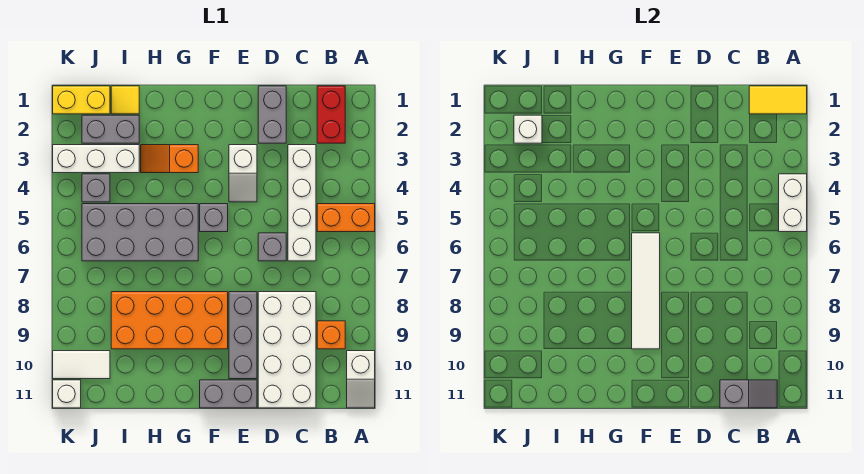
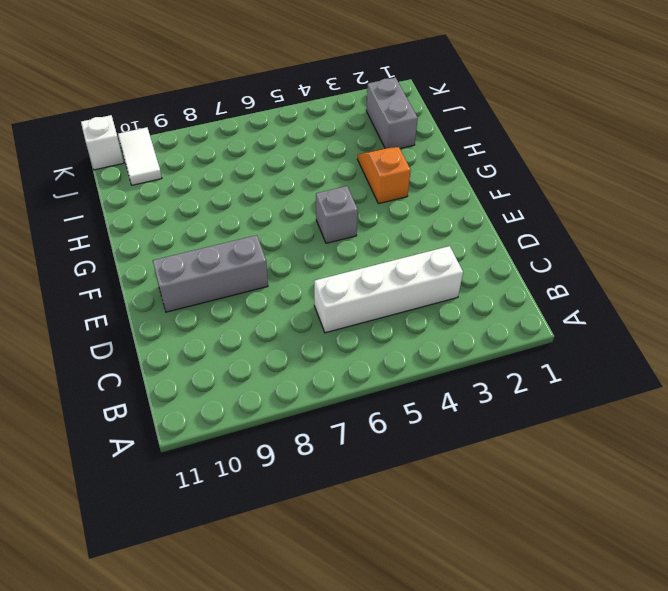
none -> orange brick A5:B5 level 1
none -> white slope A10:A11 level 1 top 10
none -> red brick B1:B2 level 1

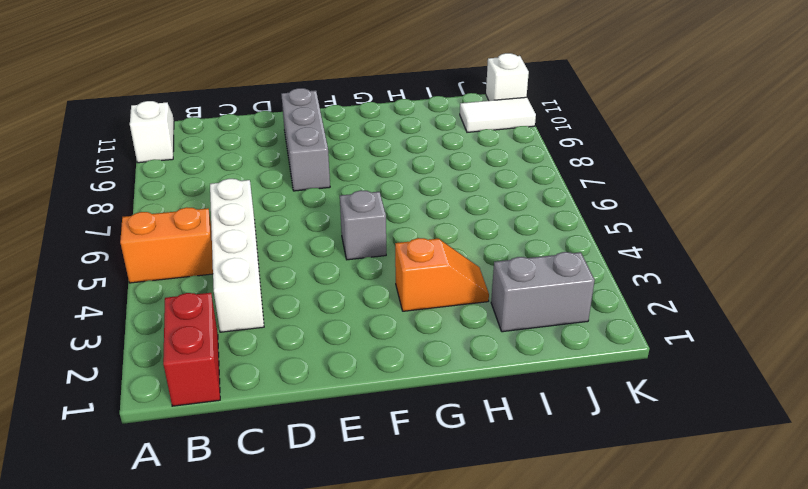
none -> orange brick B9 level 1
none -> white brick C8:D11 level 1
none -> grey brick D1:D2 level 1

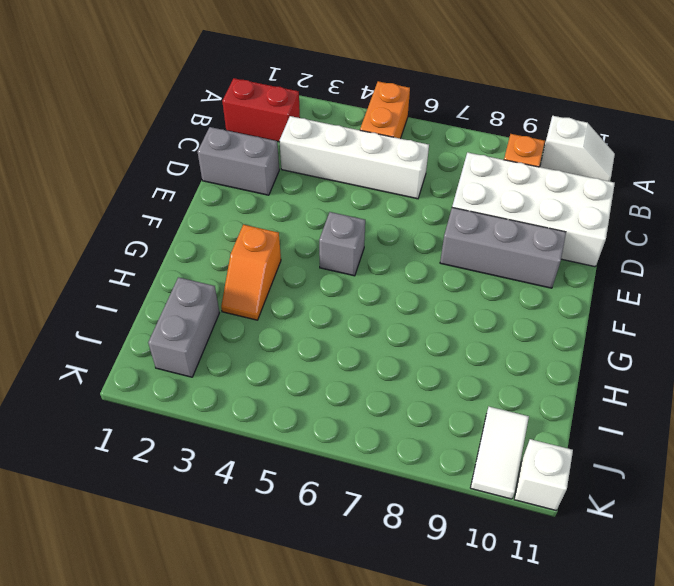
none -> grey brick D6 level 1
none -> white slope E3:E4 level 1 top 3
none -> grey brick E11:F11 level 1

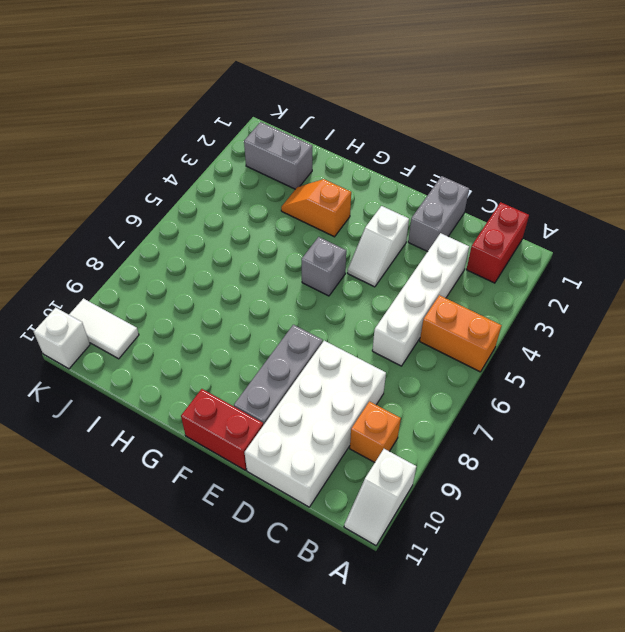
red brick E11:F11 level 1 -> grey brick E11:F11 level 1
none -> grey brick D6 level 1
none -> orange brick F8:I9 level 1
none -> grey brick G5:J6 level 1

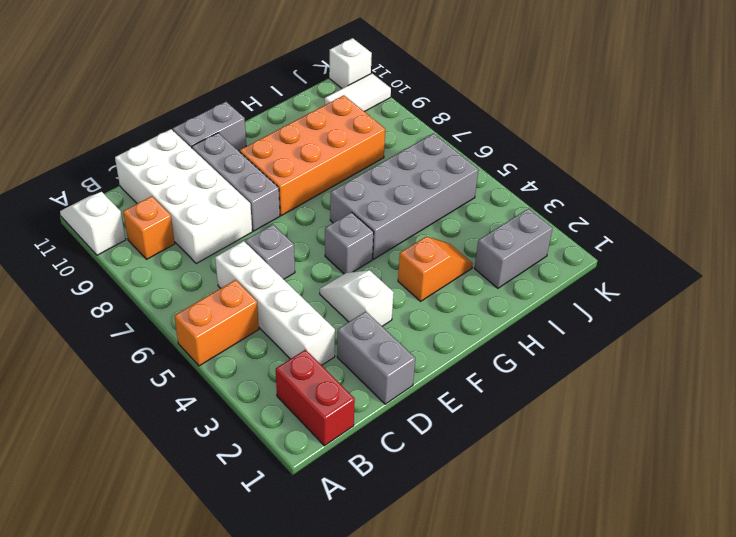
none -> yellow tile I1 level 1
none -> white brick I3:K3 level 1
none -> yellow brick J1:K1 level 1

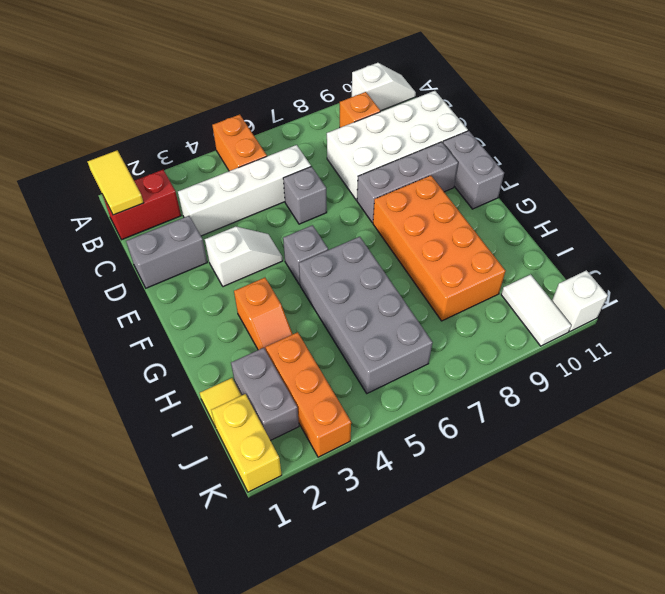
orange brick I3:K3 level 1 -> white brick I3:K3 level 1
none -> grey brick J4 level 1
none -> white brick A4:A5 level 2
none -> grey slope B11:C11 level 2 top C

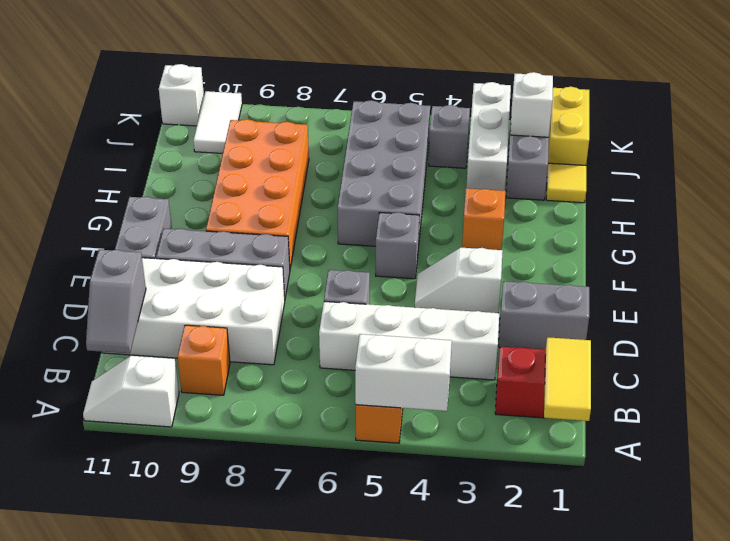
none -> white tile F6:F9 level 2

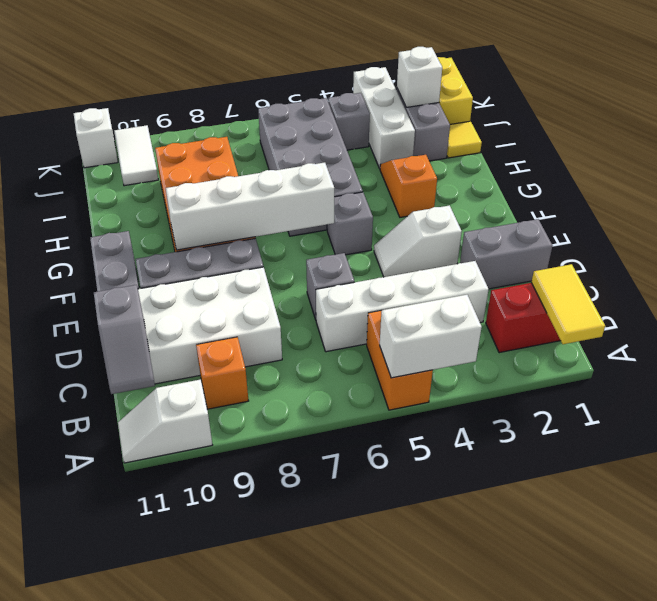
white brick F6:F9 level 2 -> white tile F6:F9 level 2

